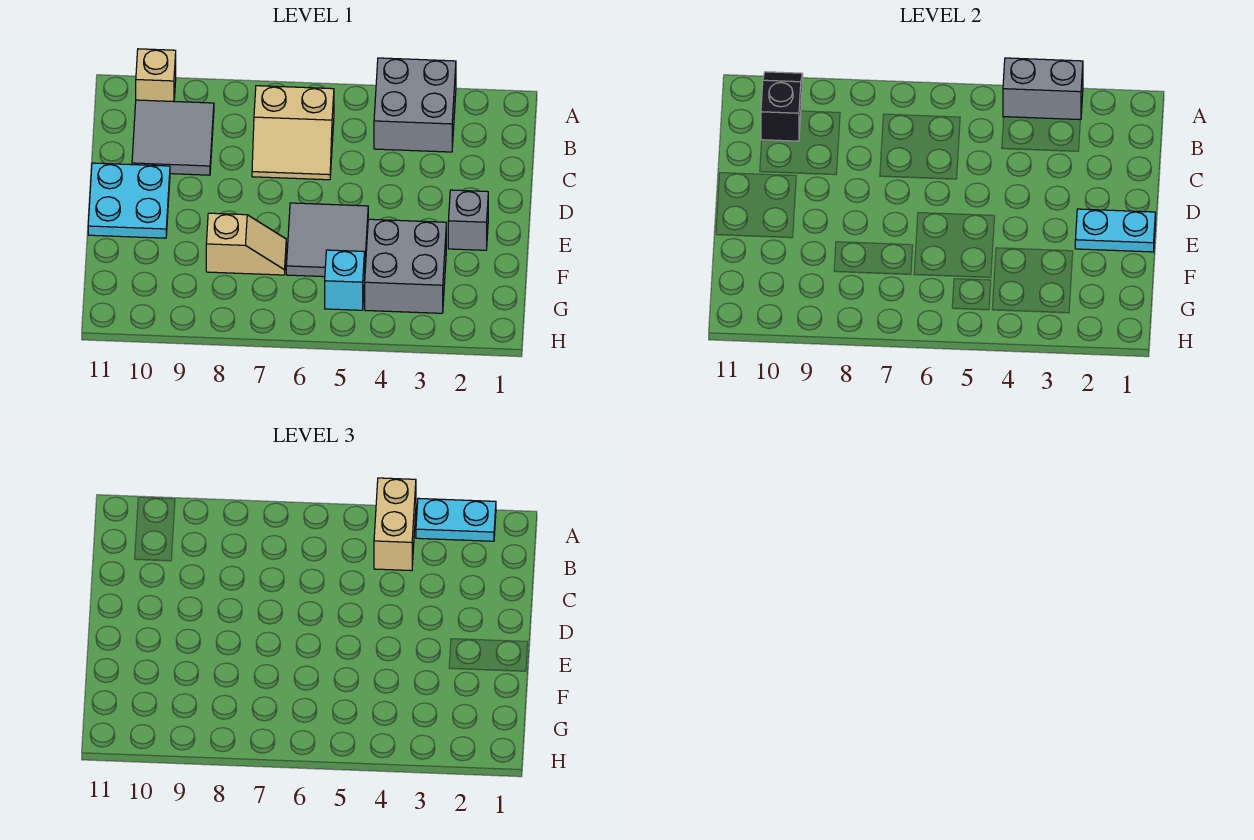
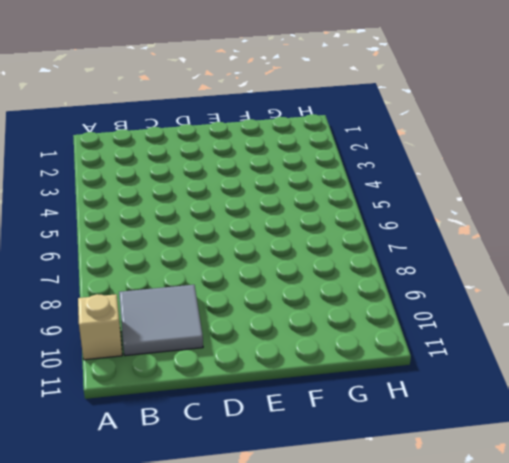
none -> grey brick A3:B4 level 1
none -> tan slope B6:C7 level 1 top B
none -> cyan plate D10:E11 level 1

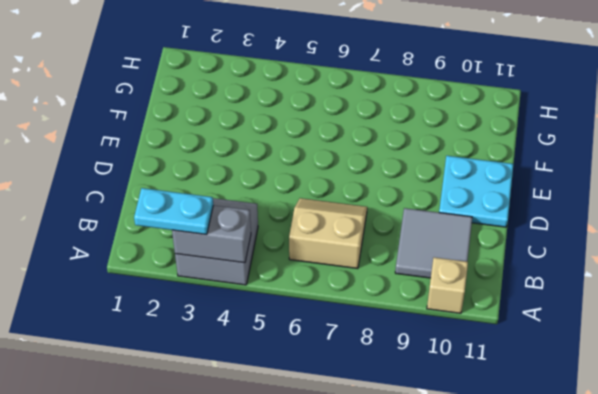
none -> grey brick E2 level 1
none -> grey tile E5:F6 level 1
none -> grey brick F3:G4 level 1

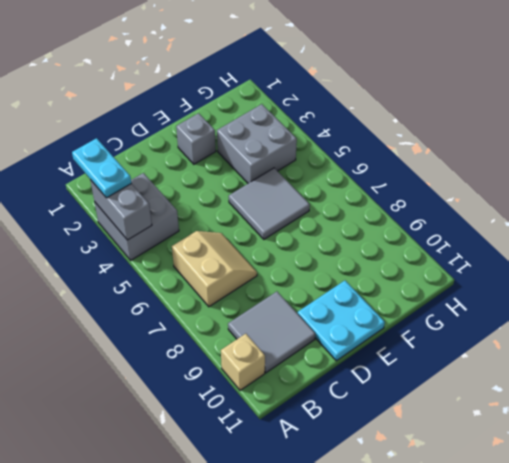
none -> tan slope F7:F8 level 1 top 8
none -> cyan brick G5 level 1
none -> black slope A10:B10 level 2 top B

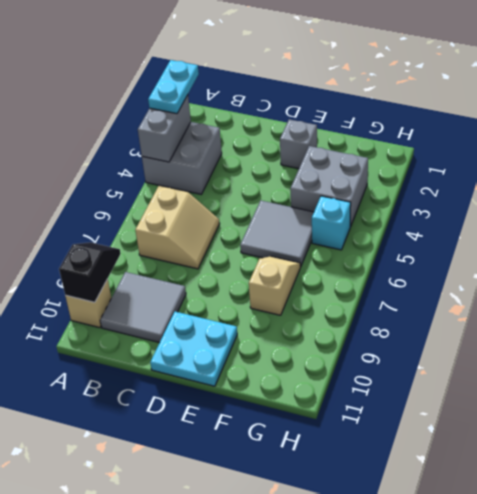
black slope A9:A10 level 2 top 10 -> black slope A10:B10 level 2 top B
none -> cyan plate E1:E2 level 2
none -> tan brick A4:B4 level 3

